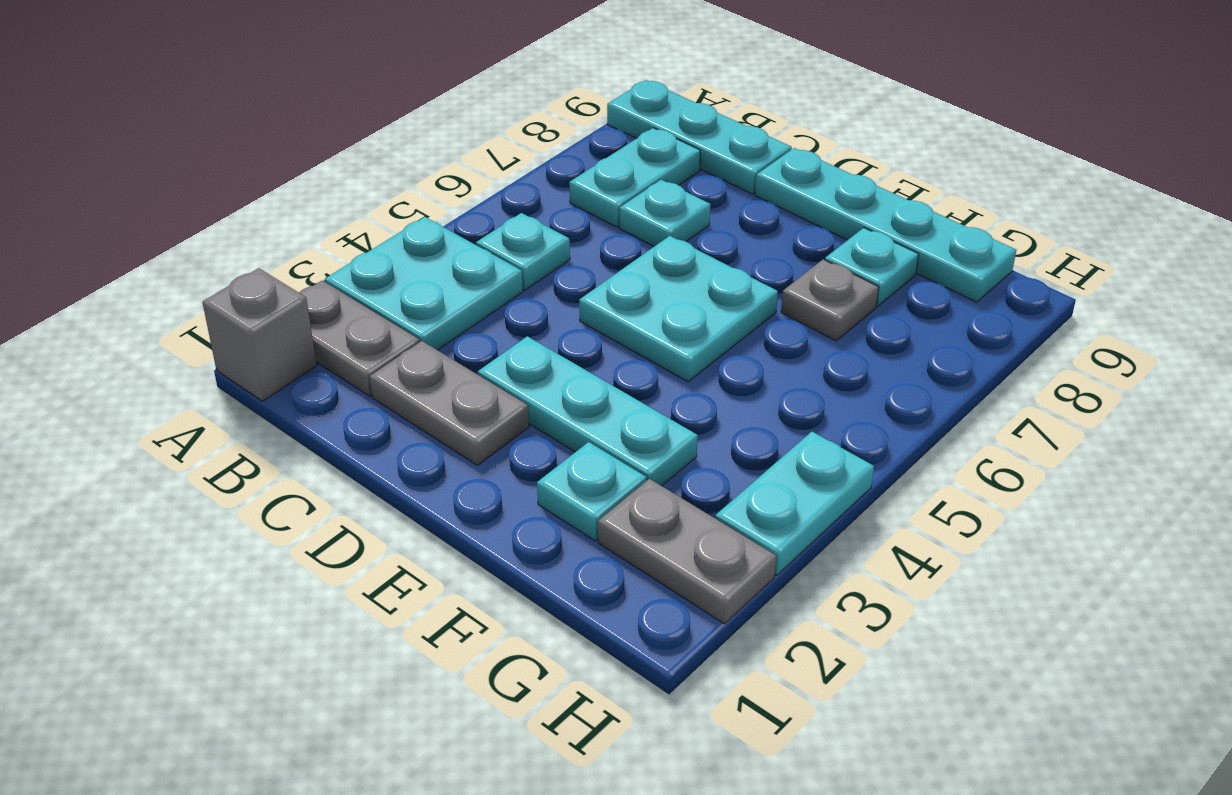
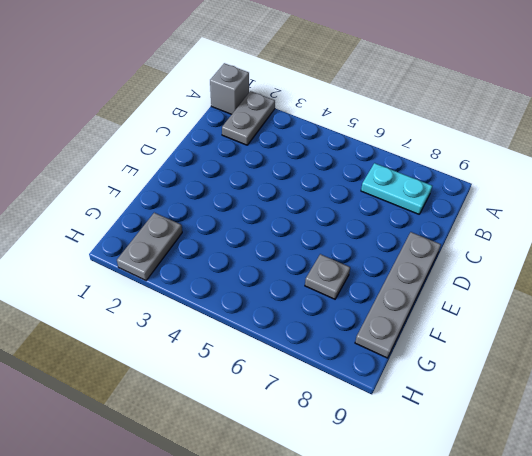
grey plate D9:G9 level 1 -> cyan plate D9:G9 level 1
none -> cyan plate A3:B4 level 1
none -> cyan plate A9:C9 level 1
none -> cyan plate B5 level 1

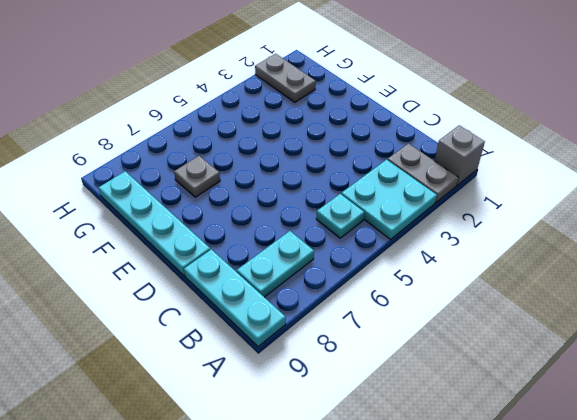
none -> grey plate C2:D2 level 1
none -> cyan plate C7 level 1
none -> cyan plate D3:F3 level 1

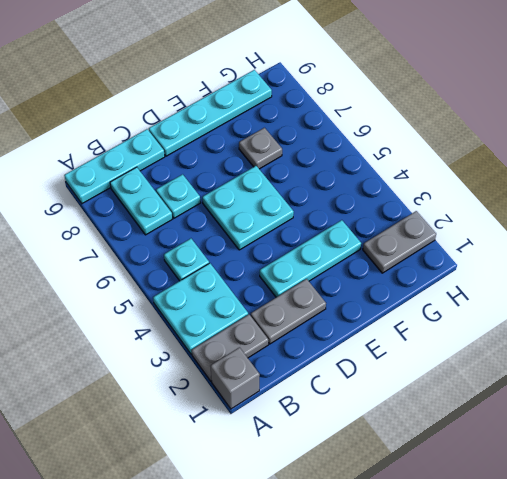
none -> cyan plate F2 level 1
none -> cyan plate F8 level 1
none -> cyan plate H3:H4 level 1

